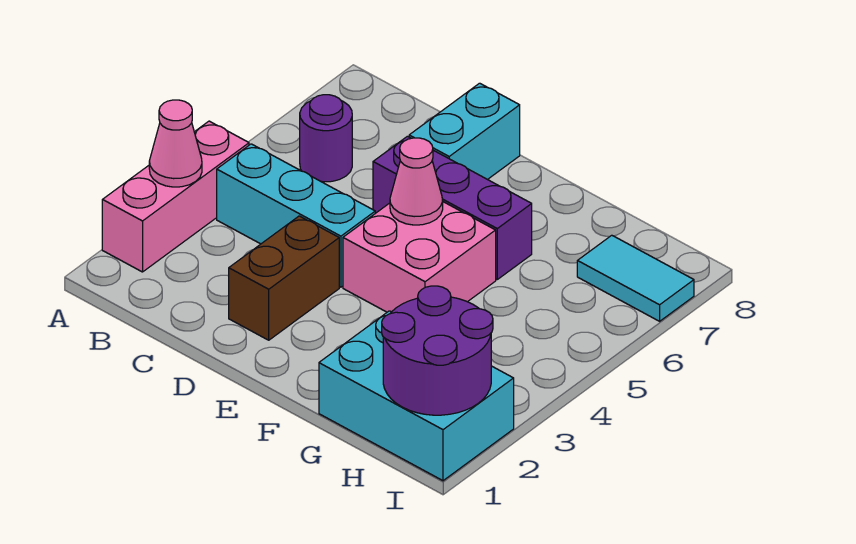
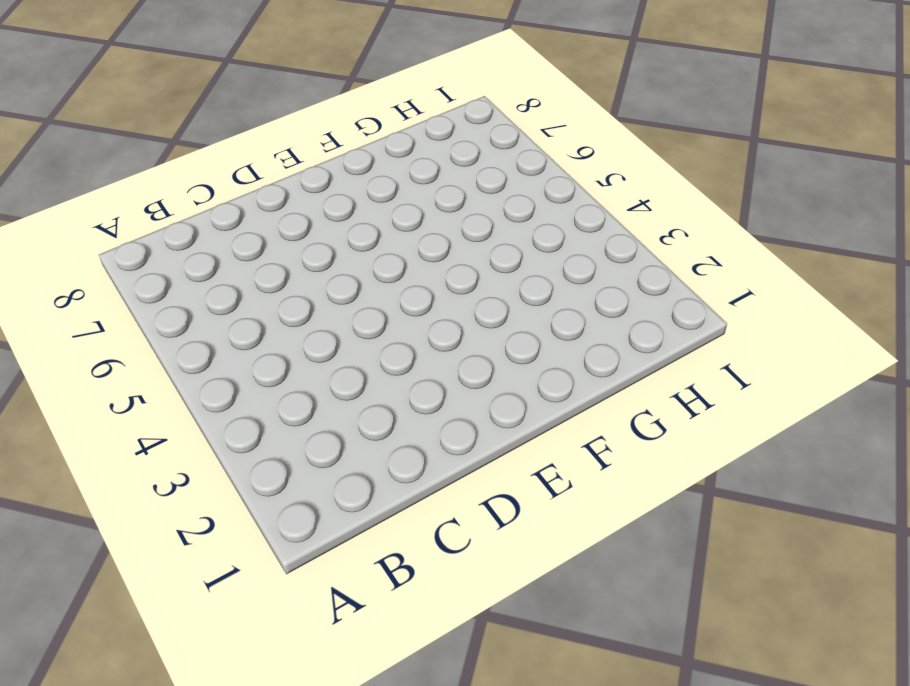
none -> pink brick A2:A4 level 1
none -> cyan brick B4:D4 level 1
none -> purple round brick B6 level 1

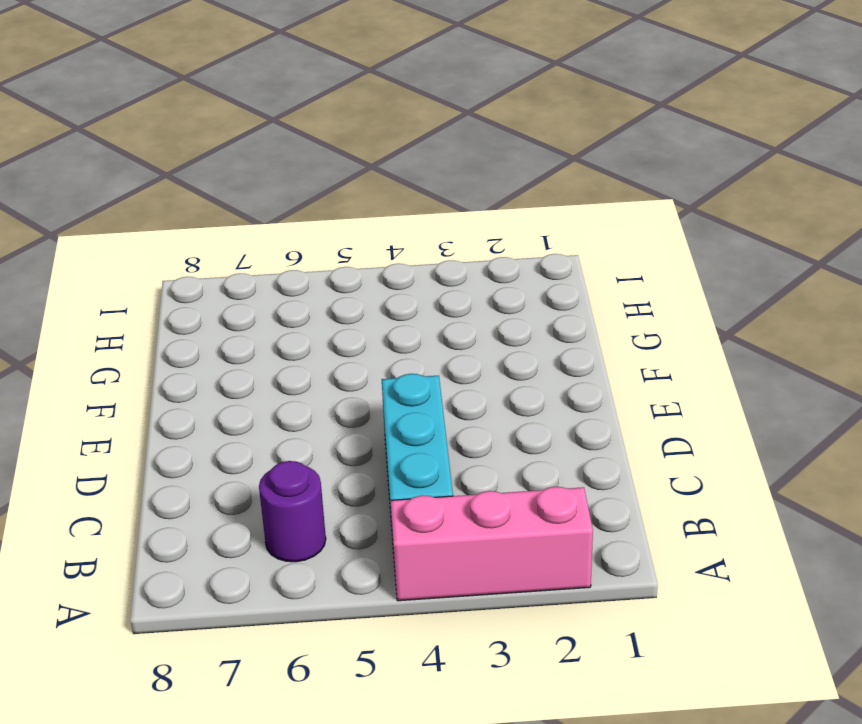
none -> brown brick D2:D3 level 1
none -> purple brick D6:F6 level 1
none -> cyan brick D7:D8 level 1

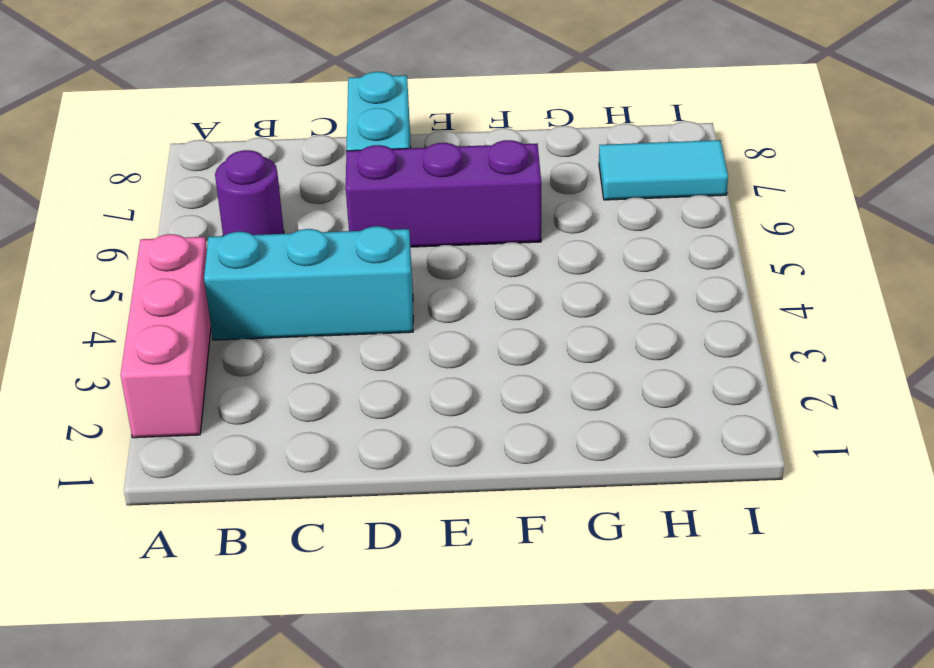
none -> brown brick D2:D3 level 1
none -> pink brick E4:F5 level 1
none -> cyan brick G1:I2 level 1

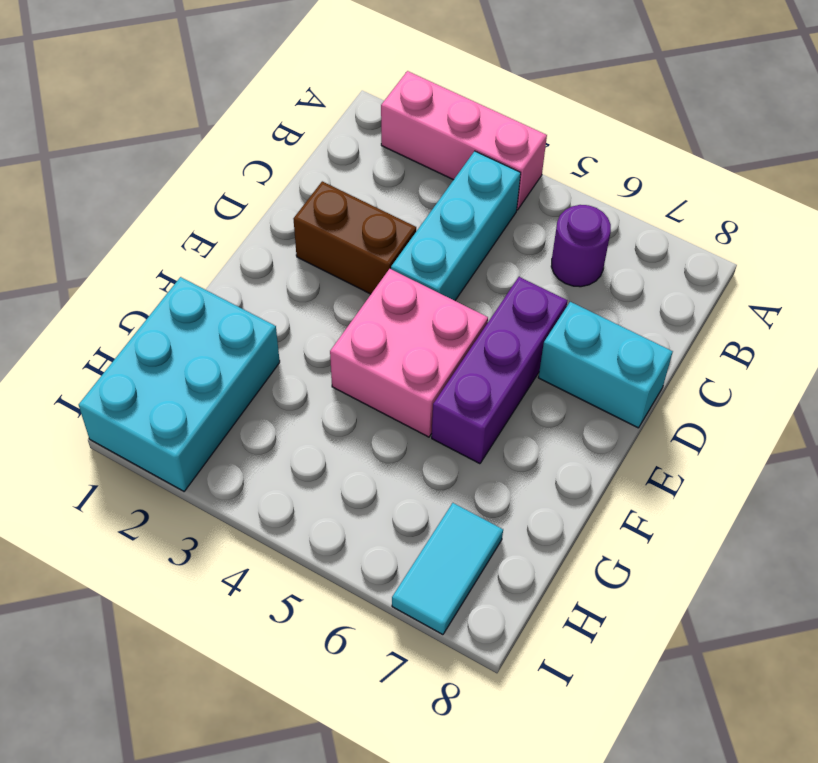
none -> pink cone A3 level 2
none -> pink cone E5 level 2
none -> purple round brick H1:I2 level 2

